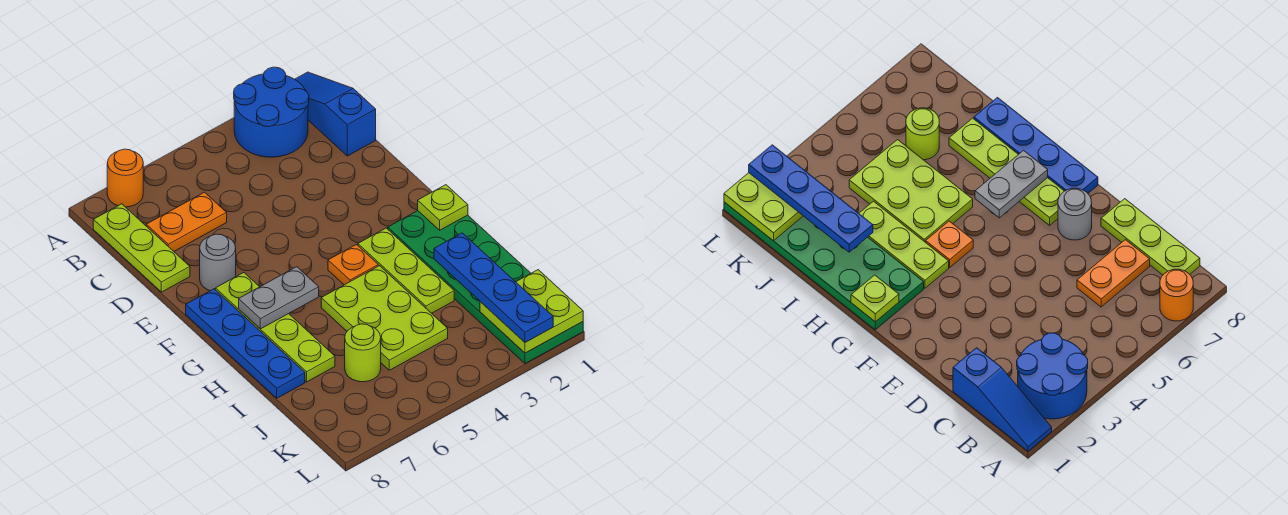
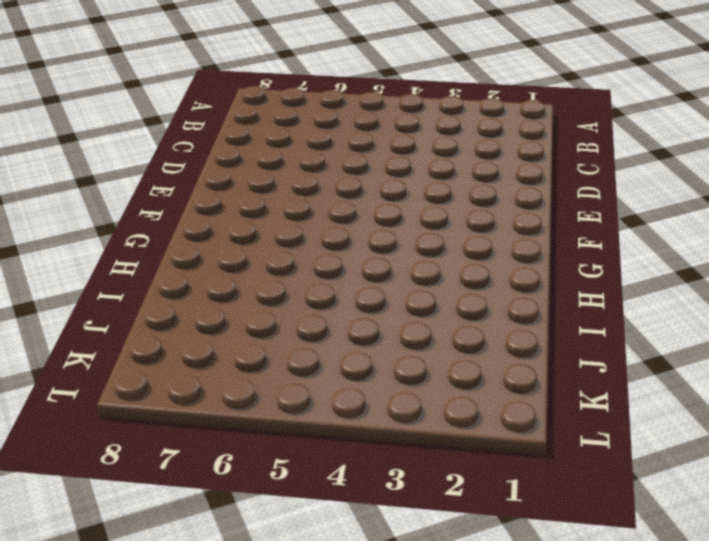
none -> blue slope A1:C1 level 1 top C
none -> blue round brick A2:B3 level 1
none -> orange round brick A7 level 1

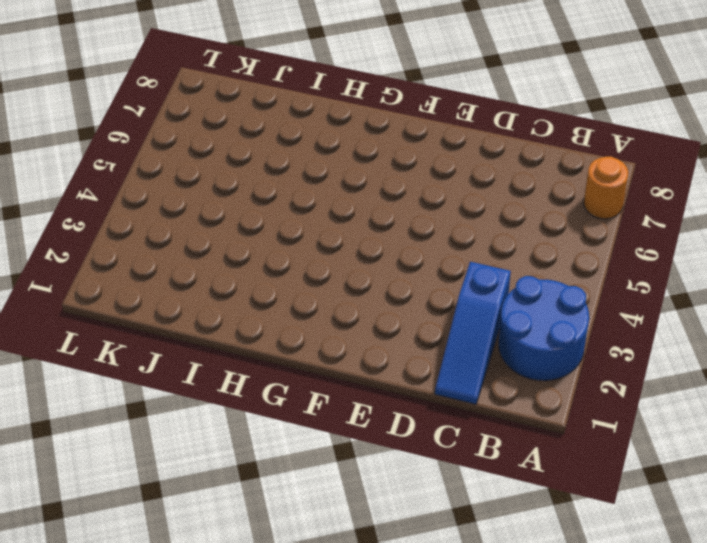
blue slope C1:C3 level 1 top 3 -> blue slope A1:C1 level 1 top C
none -> lime plate B8:D8 level 1
none -> orange plate C6:C7 level 1
none -> grey round brick E7 level 1

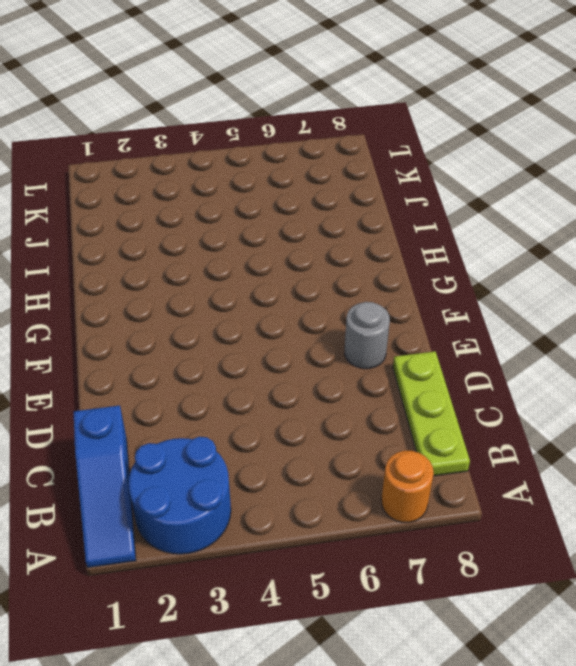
none -> orange plate C6:C7 level 1
none -> lime plate F7:I7 level 1
none -> blue plate F8:I8 level 1

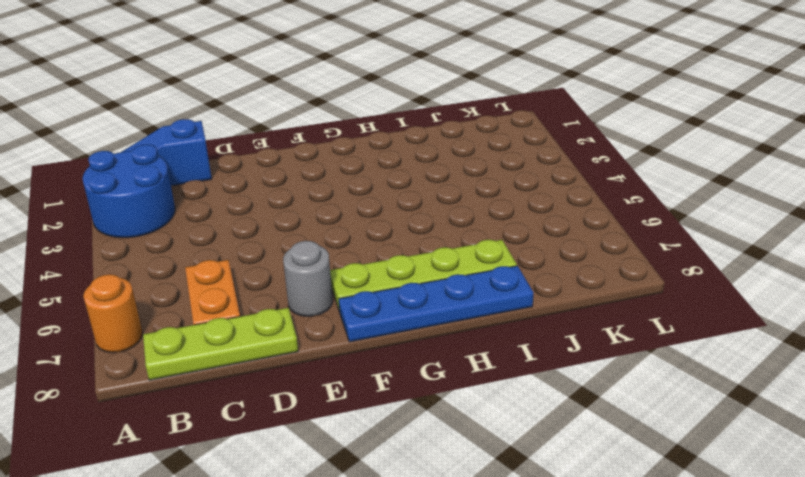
none -> green plate G1:L2 level 1
none -> lime plate G3:I3 level 1
none -> orange plate G4 level 1

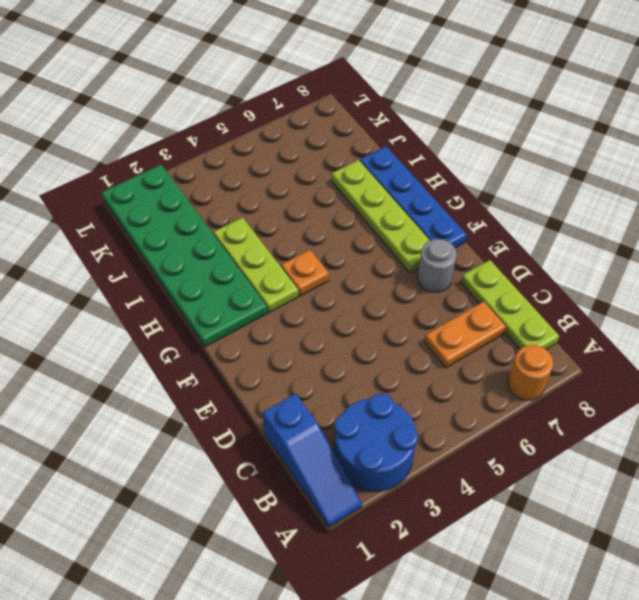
none -> lime plate H4:J5 level 1
none -> lime round brick J6 level 1
none -> lime plate G1 level 2

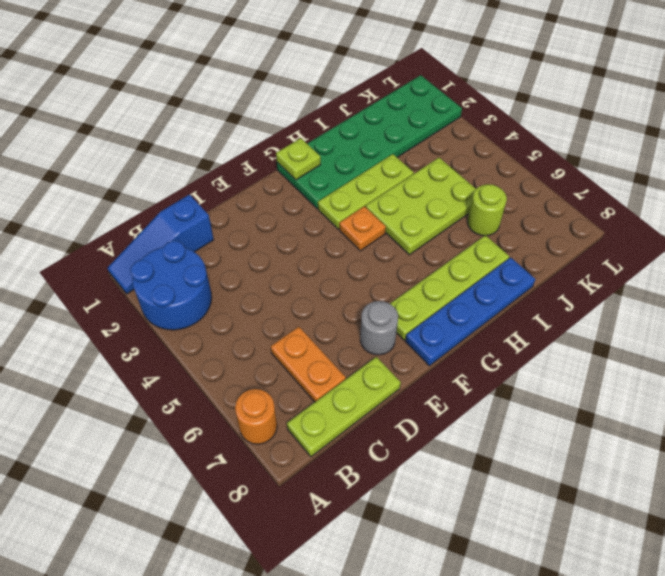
none -> grey plate G6:G7 level 2
none -> lime plate K1:L2 level 2
none -> blue plate I2:L2 level 3

